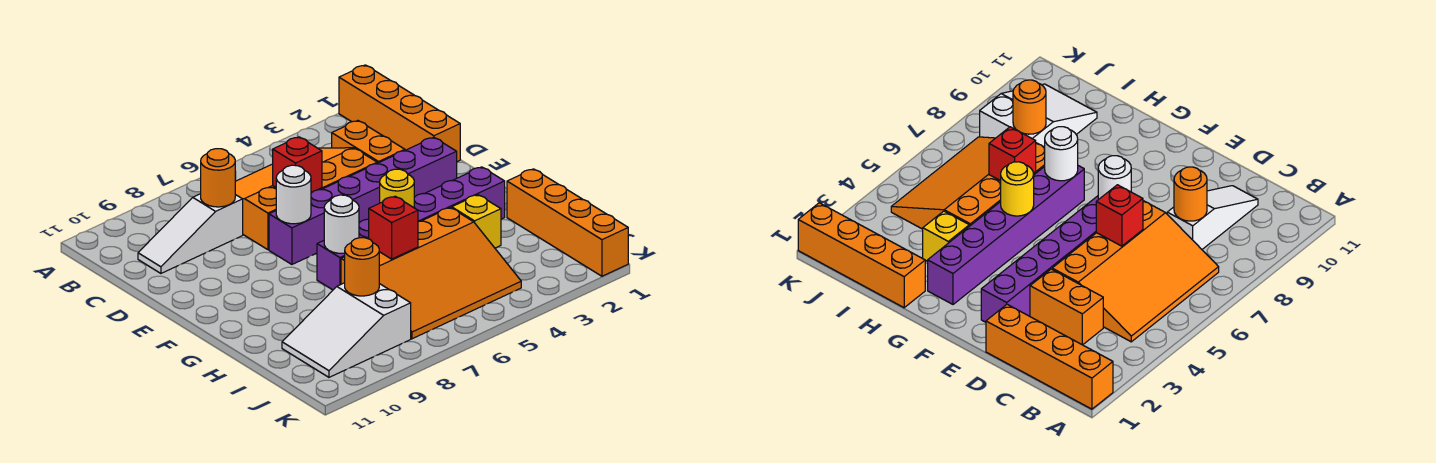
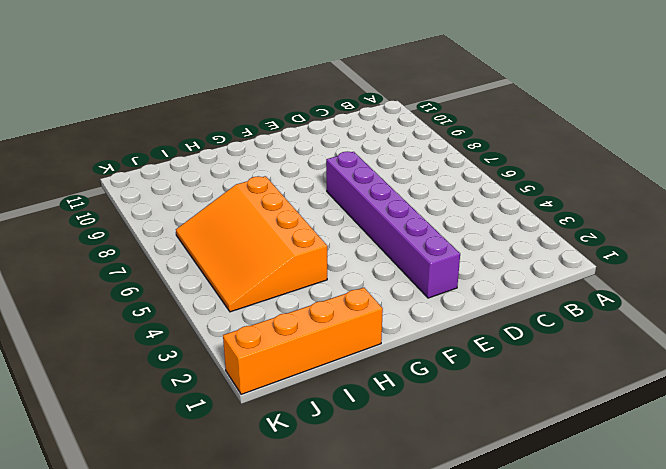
none -> orange brick A1:D1 level 1
none -> orange slope B4:D7 level 1 top D
none -> orange brick C3:D3 level 1

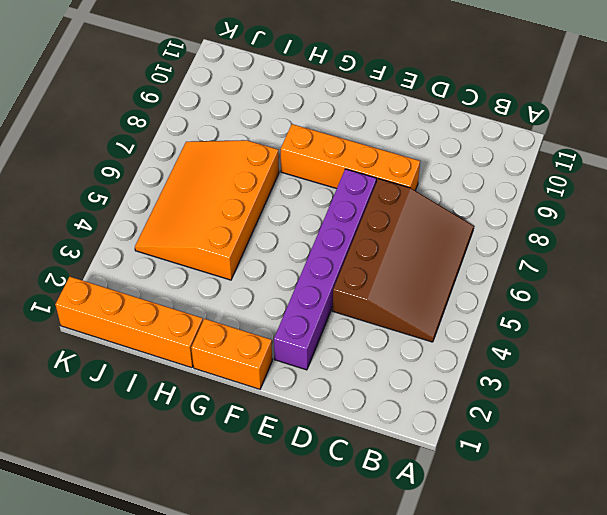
brown slope B4:D7 level 1 top D -> orange slope B4:D7 level 1 top D
orange brick D8:G8 level 1 -> orange brick A1:D1 level 1
orange brick F1:G1 level 1 -> orange brick C3:D3 level 1
none -> white slope C8:C10 level 1 top 8
none -> purple brick G2:G7 level 1
none -> yellow brick H3 level 1

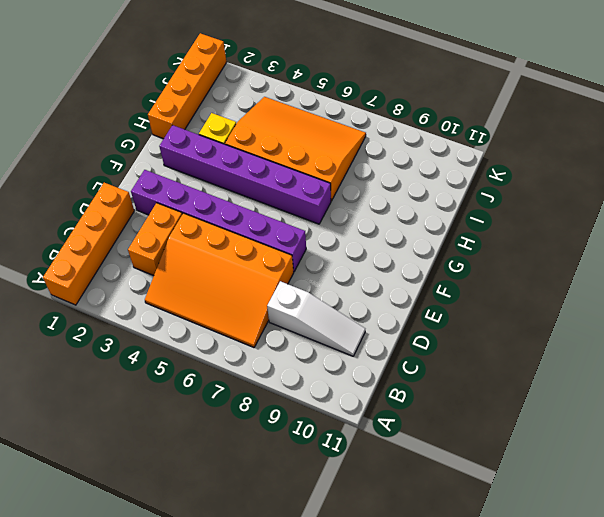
none -> white slope I8:J10 level 1 top 8
none -> orange round brick C8 level 2
none -> red brick D6 level 2

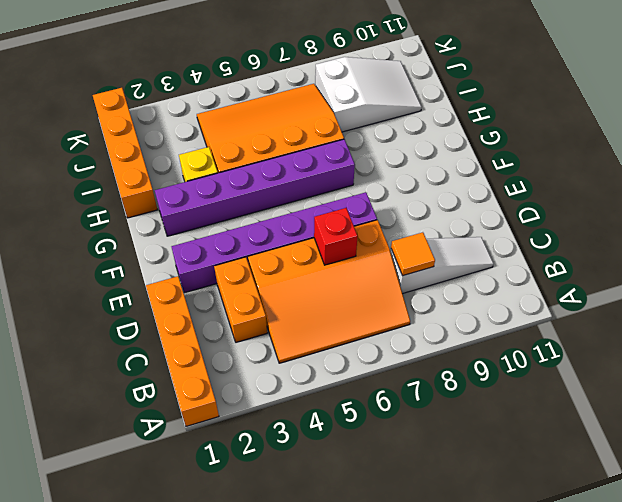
orange tile C8 level 2 -> orange round brick C8 level 2
none -> white round brick E7 level 2
none -> yellow round brick G5 level 2
none -> white round brick G7 level 2

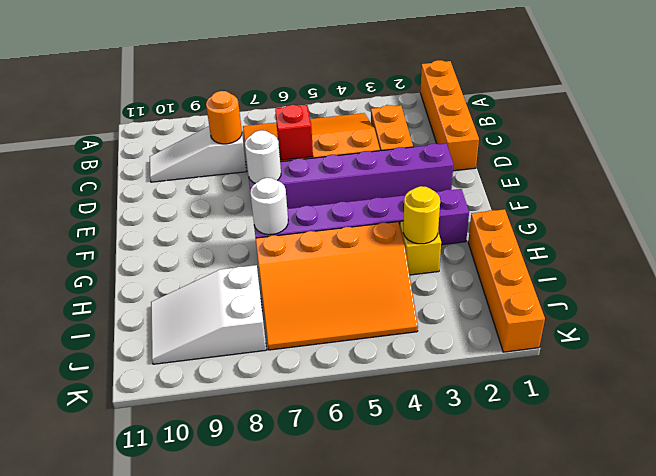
yellow round brick H3 level 2 -> yellow round brick G5 level 2
none -> red brick H6 level 2
none -> orange round brick I8 level 2

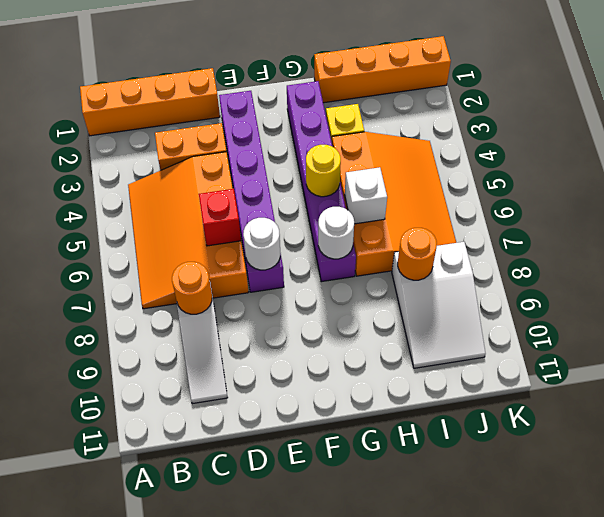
white brick H6 level 2 -> red brick H6 level 2

